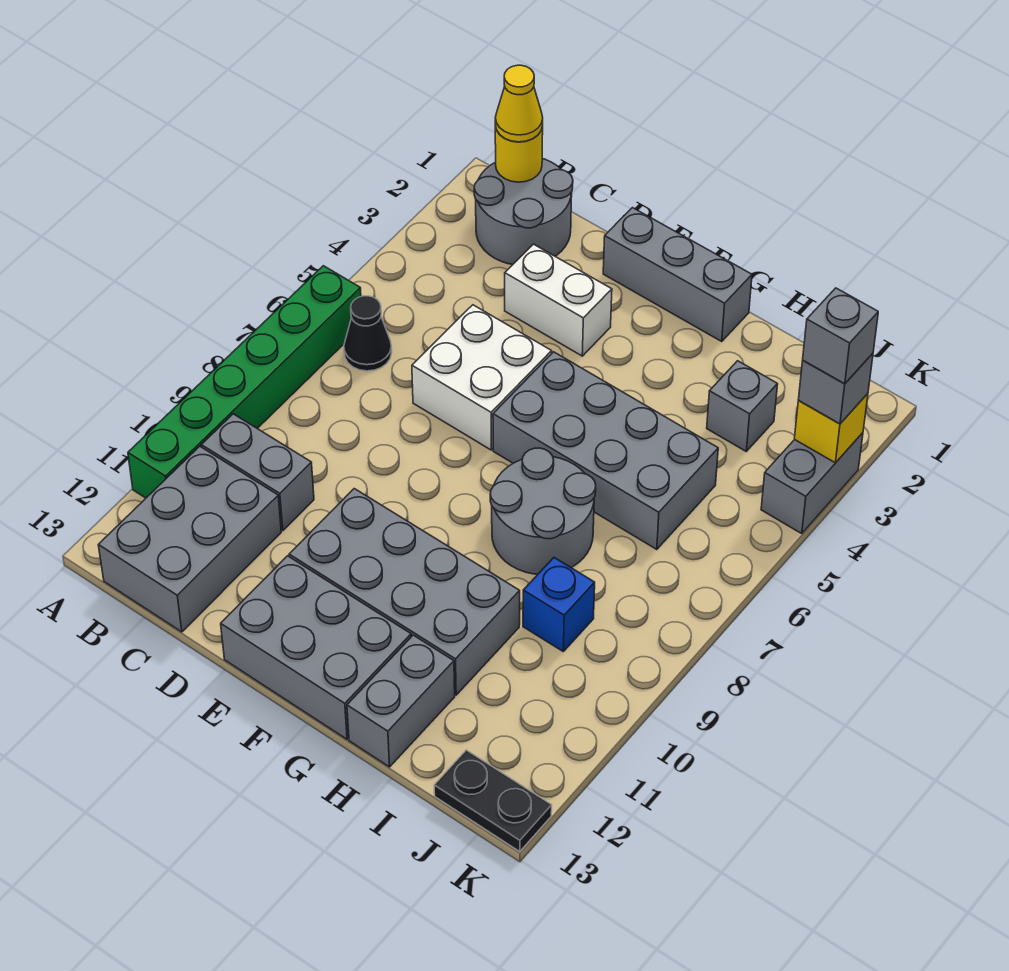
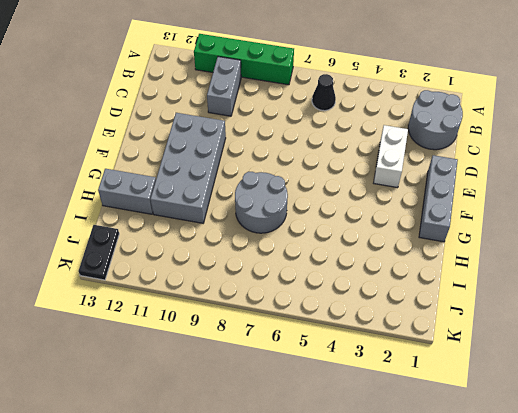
green brick A8:A11 level 1 -> green brick A6:A11 level 1
none -> grey brick B11:C13 level 1
none -> white brick D5:E6 level 1
none -> grey brick E12:G13 level 1

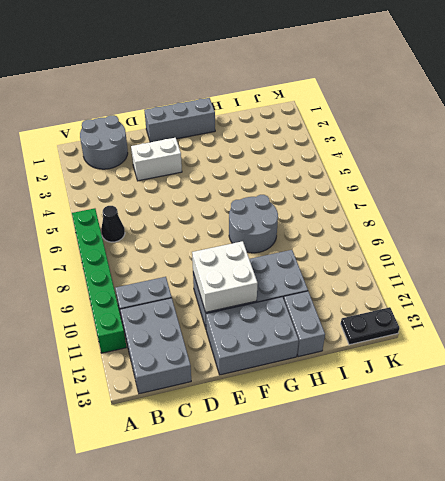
white brick E10:F11 level 2 -> white brick D5:E6 level 1
none -> grey brick F5:I6 level 1
none -> grey brick I3 level 1
none -> blue brick I9 level 1

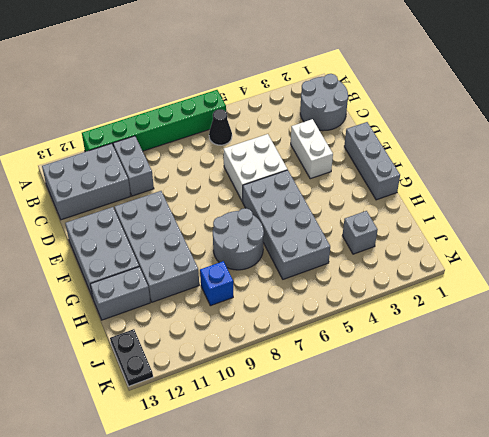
none -> grey brick K3:K4 level 1
none -> yellow round brick B1 level 2
none -> yellow brick K3 level 2

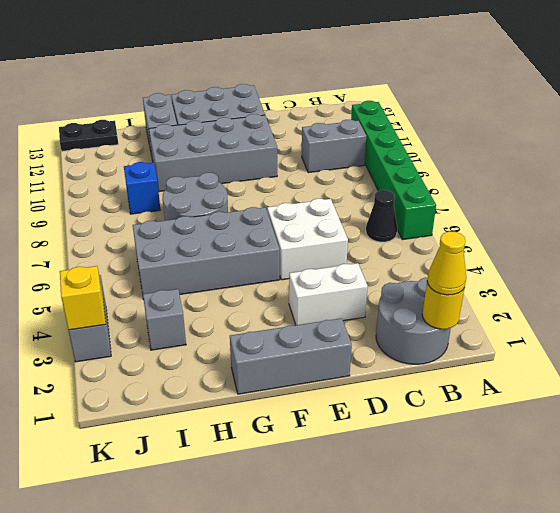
none -> grey brick B11:C13 level 1
none -> grey brick K3 level 3
none -> grey brick K3 level 4

